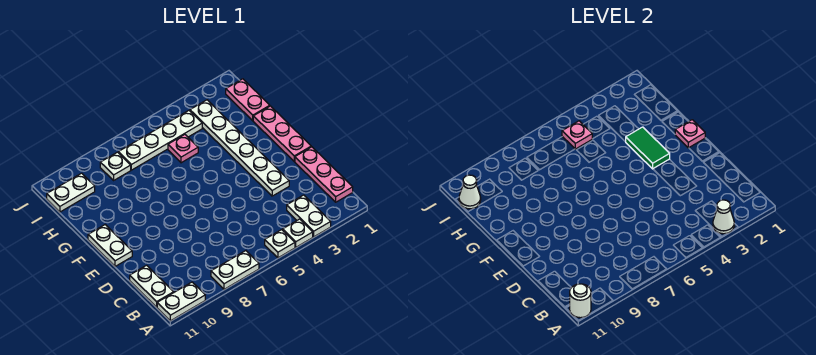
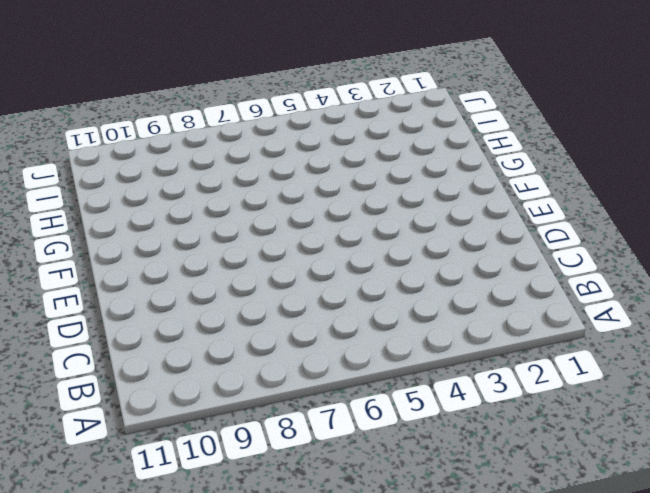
none -> white plate A3:B3 level 1
none -> white plate A4 level 1
none -> white plate A5 level 1

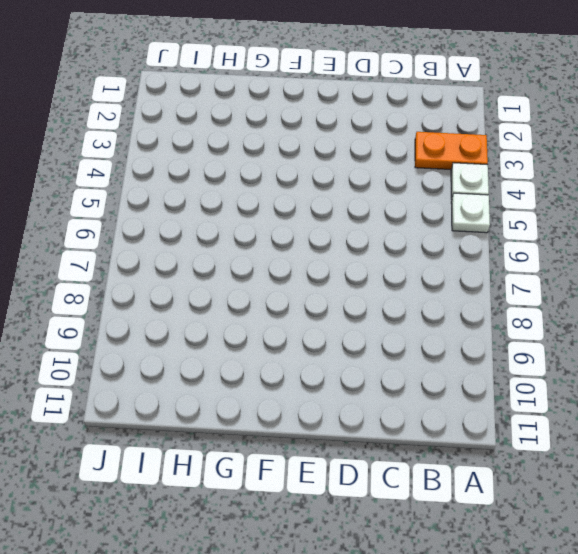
orange plate A3:B3 level 1 -> white plate A3:B3 level 1
none -> white plate A7:A8 level 1
none -> white plate A10:A11 level 1
none -> pink plate B1:D1 level 1

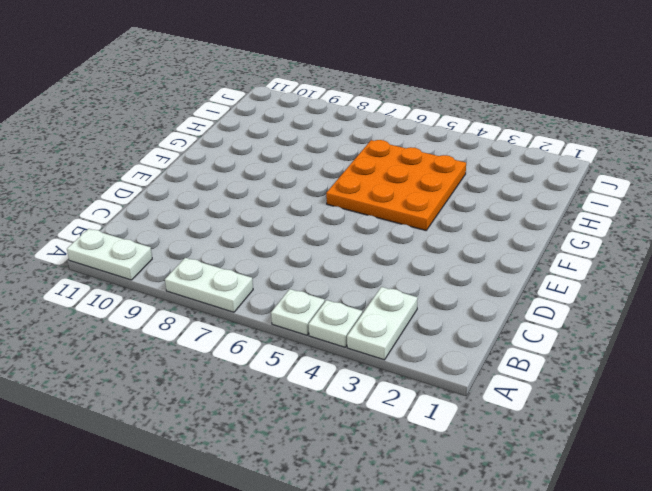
orange plate F4:H6 level 1 -> pink plate H5 level 1
none -> pink plate B1:D1 level 1
none -> white plate B11:C11 level 1
none -> white plate D3:I3 level 1

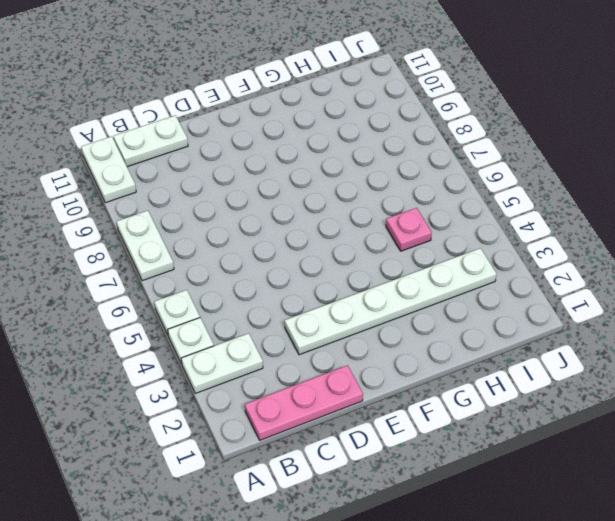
none -> pink plate E1:G1 level 1
none -> white plate E11:F11 level 1
none -> pink plate H1:I1 level 1

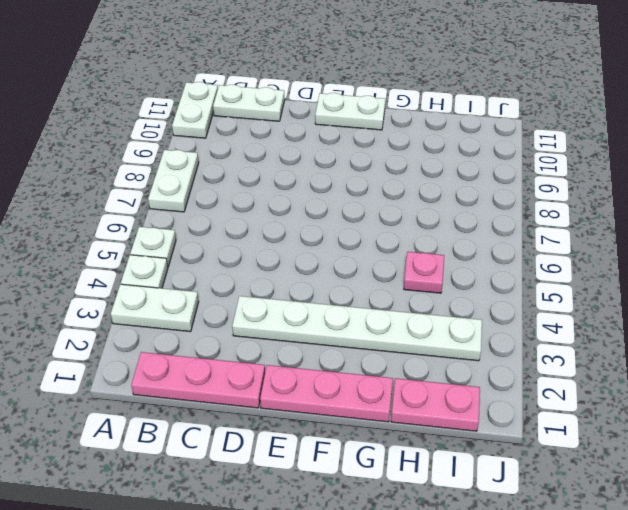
none -> white plate I4:I7 level 1
none -> white plate I8 level 1
none -> white plate I10:I11 level 1

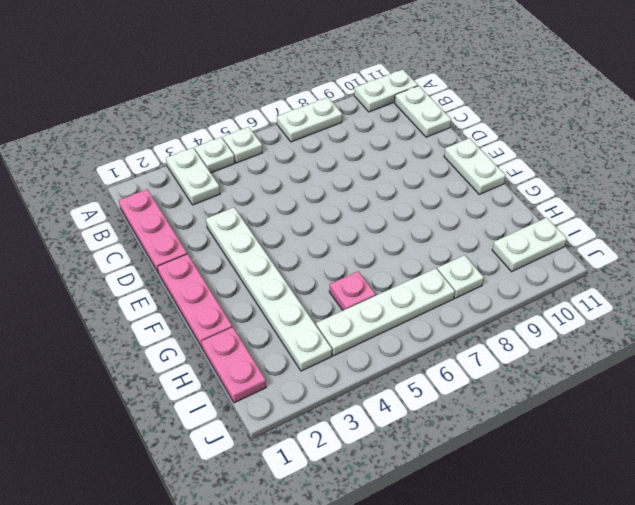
none -> white cone A3 level 2
none -> white round brick A11 level 2
none -> pink plate F1 level 2

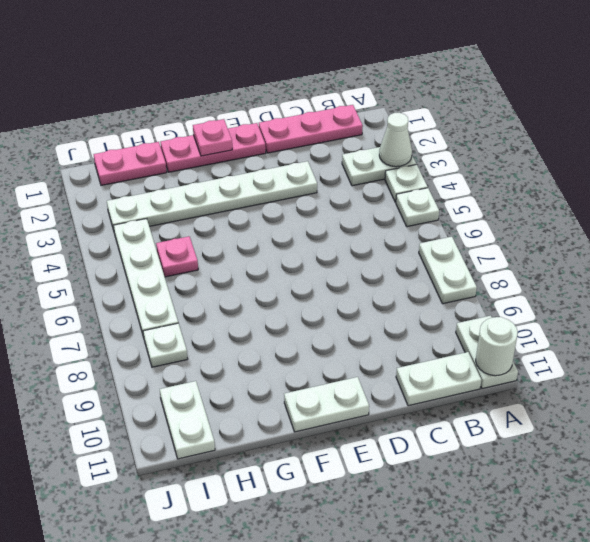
none -> green tile F3:G3 level 2
none -> pink plate I5 level 2
none -> white cone I11 level 2

